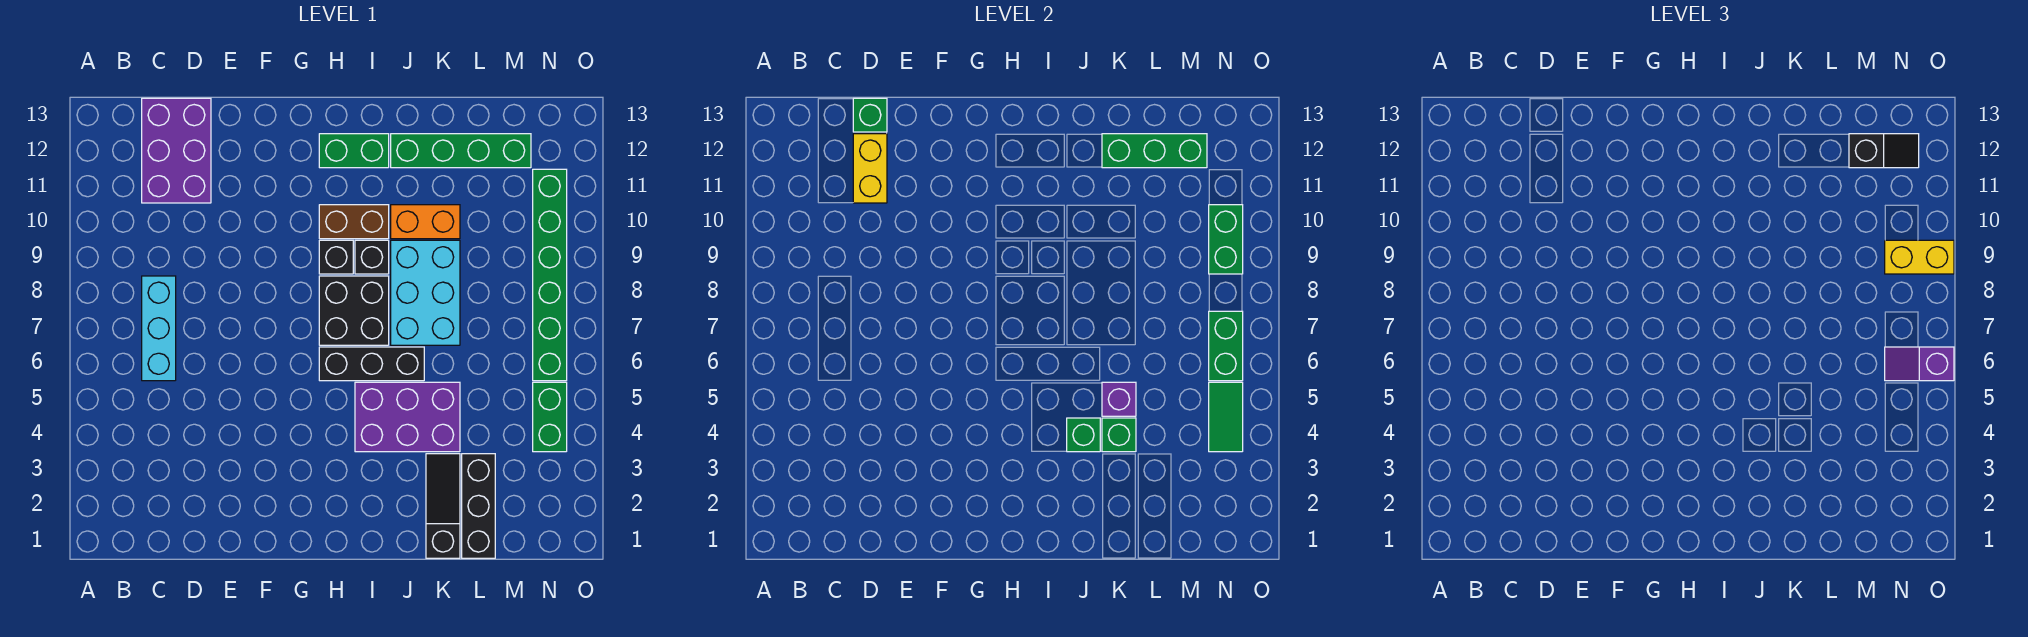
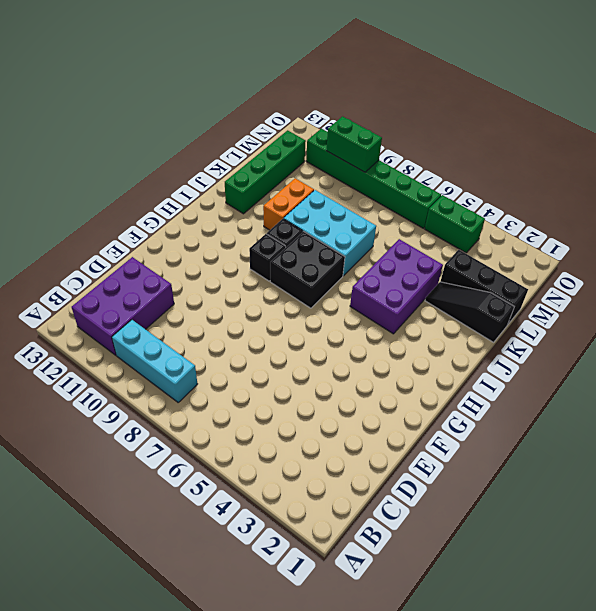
cyan brick B8:B10 level 1 -> cyan brick C6:C8 level 1
purple brick B11:D12 level 1 -> purple brick C11:D13 level 1
none -> black brick H6:J6 level 1
none -> brown brick H10:I10 level 1
none -> green brick H12:I12 level 1

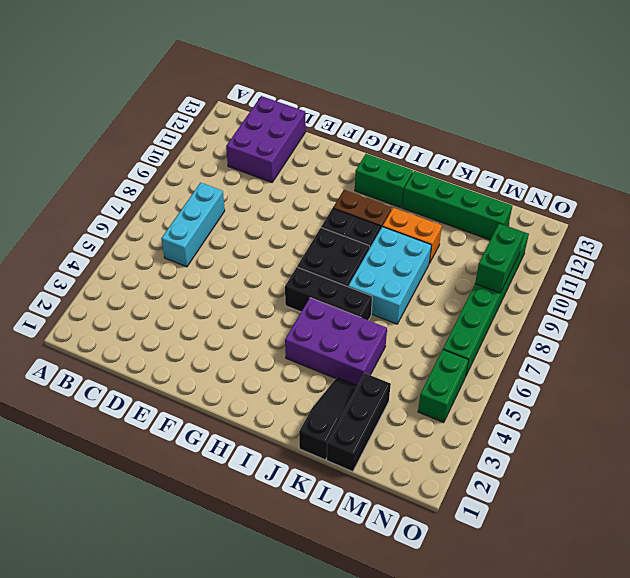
none -> yellow brick D11:D12 level 2
none -> green brick D13 level 2
none -> green brick J4 level 2

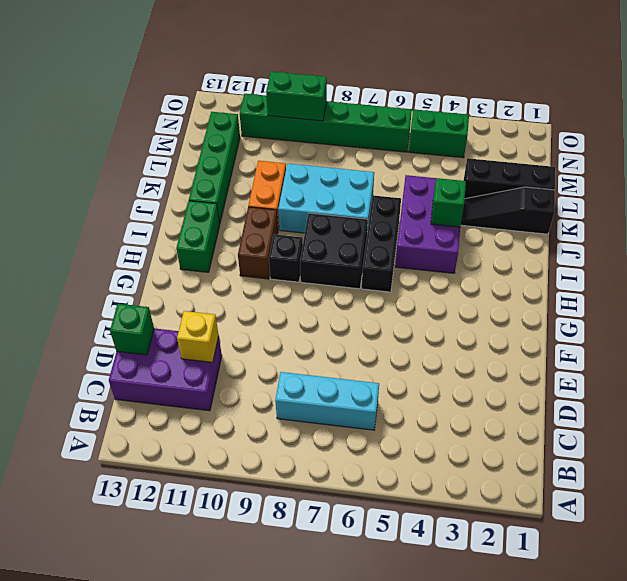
yellow brick D11 level 2 -> yellow brick D11:D12 level 2
none -> black brick I9 level 1
none -> green brick K4 level 2
none -> purple brick K5 level 2

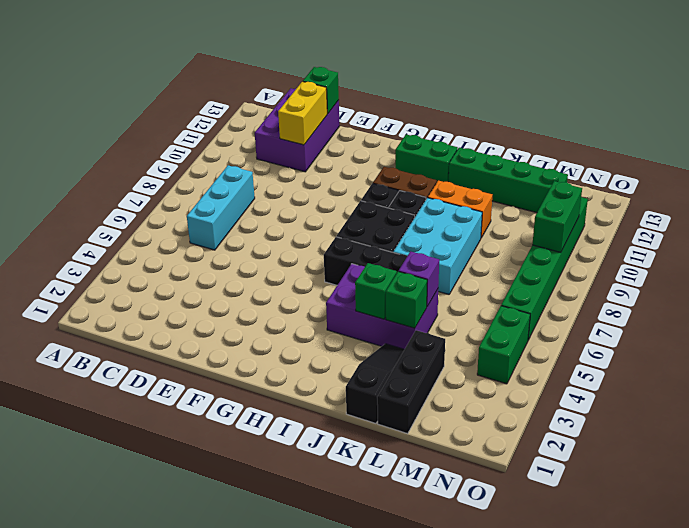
none -> green brick K12:M12 level 2
none -> green tile N4:N5 level 2
none -> green brick N6:N7 level 2

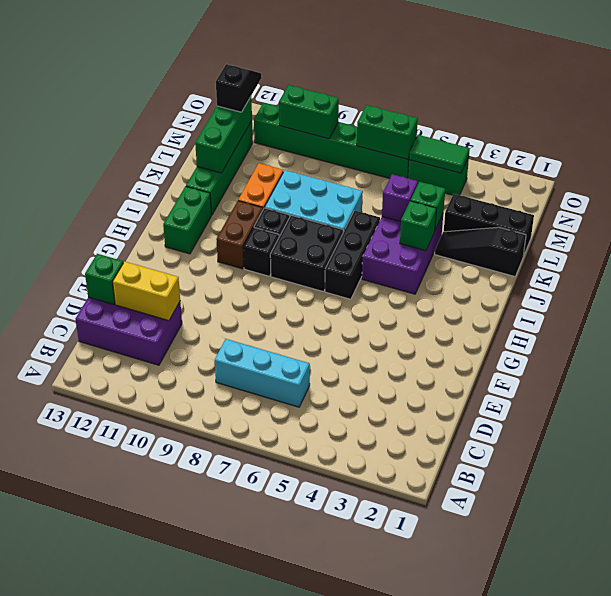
none -> purple slope N6:O6 level 3 top O
none -> yellow brick N9:O9 level 3

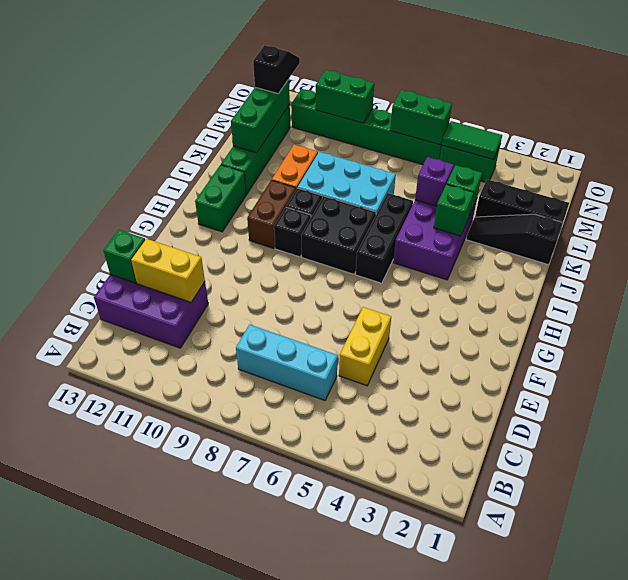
yellow brick D5:E5 level 1 -> yellow brick N9:O9 level 3
none -> purple slope N6:O6 level 3 top O

